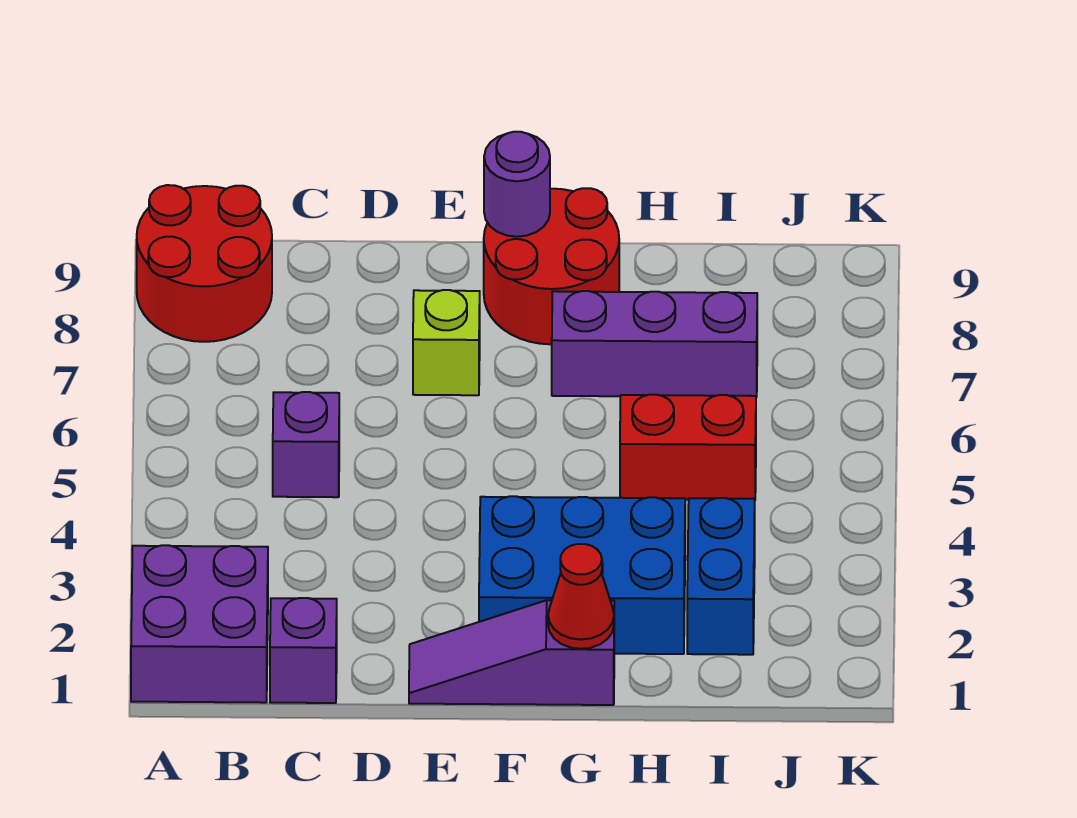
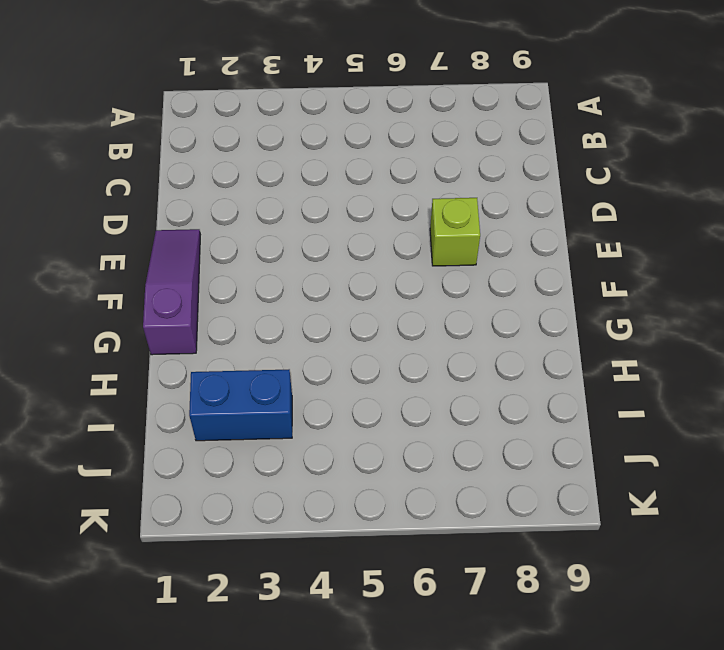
none -> purple brick A1:B2 level 1
none -> red round brick A8:B9 level 1
none -> purple brick C1 level 1

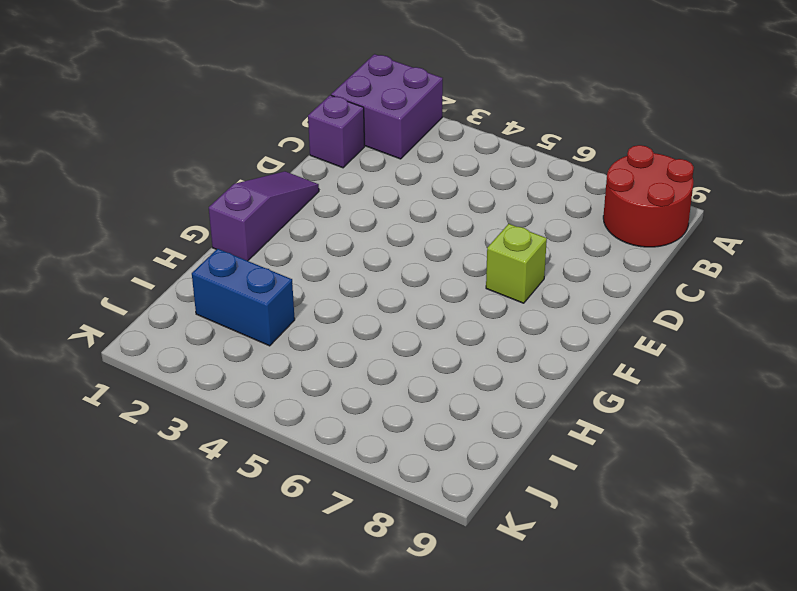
none -> purple brick C5 level 1
none -> blue brick F2:H3 level 1
none -> red round brick F8:G9 level 1

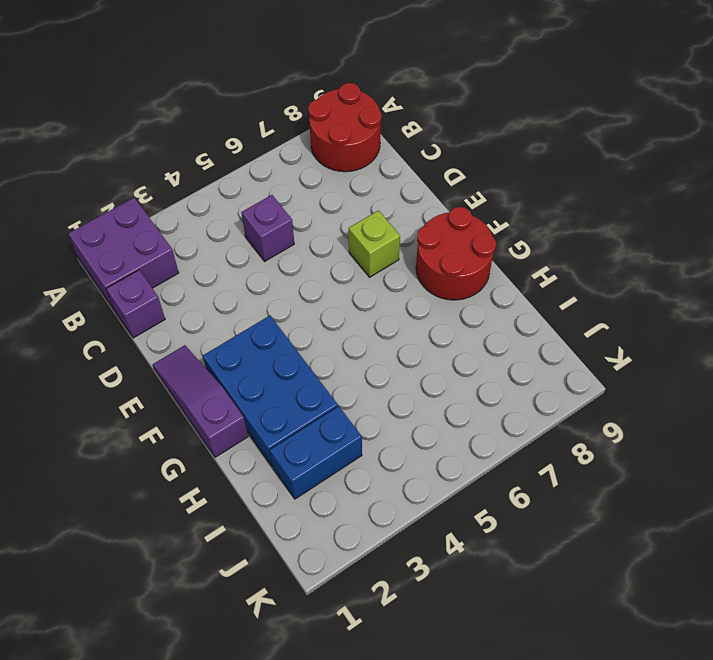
none -> purple brick G7:I7 level 1
none -> red brick H5:I5 level 1
none -> purple round brick F9 level 2

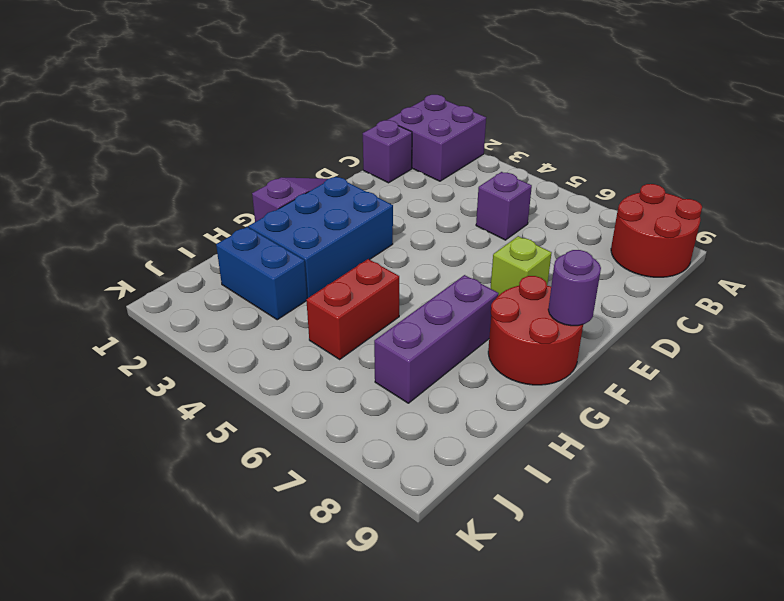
none -> red cone G1 level 2

